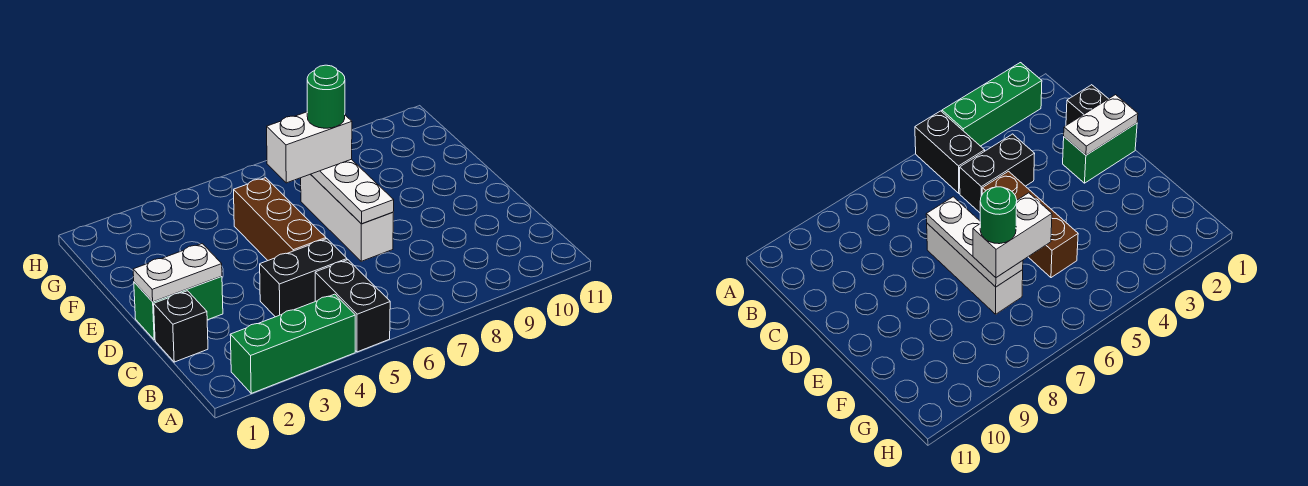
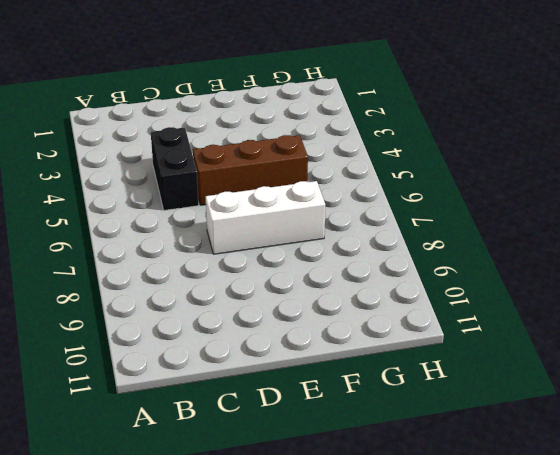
none -> green brick A2:A4 level 1
none -> black brick A5:B5 level 1

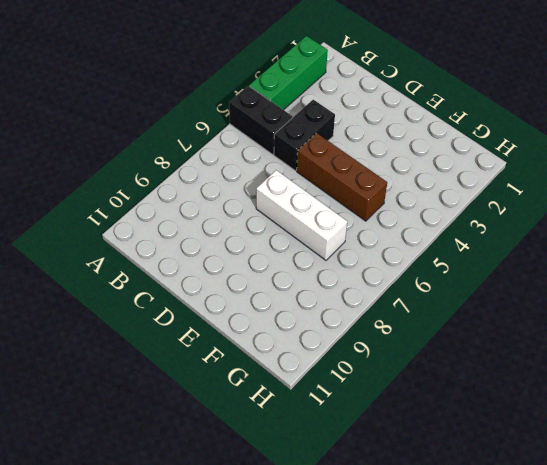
none -> black brick C1 level 1
none -> green brick D1:D2 level 1

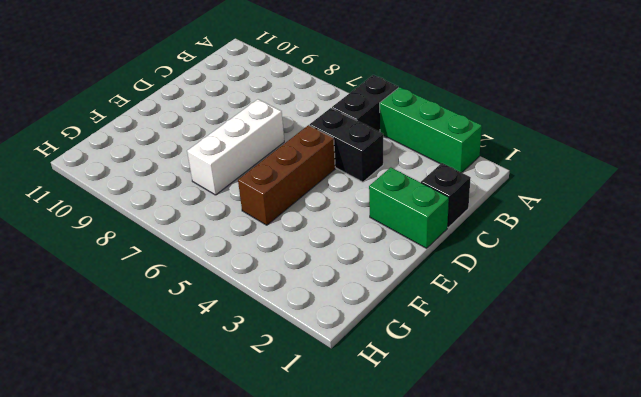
none -> white plate D1:D2 level 2
none -> white plate D7:F7 level 2

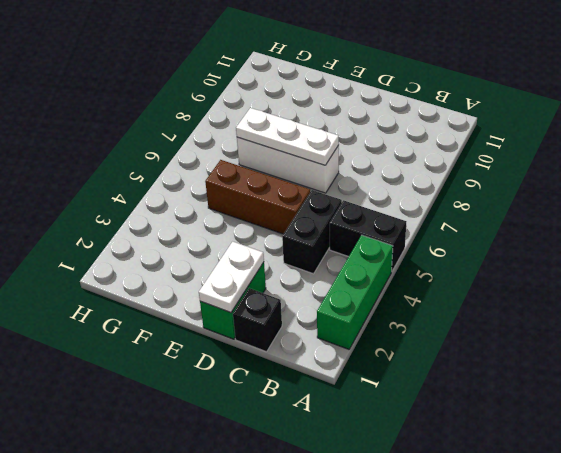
none -> white brick F6:F7 level 3
none -> green round brick F7 level 4

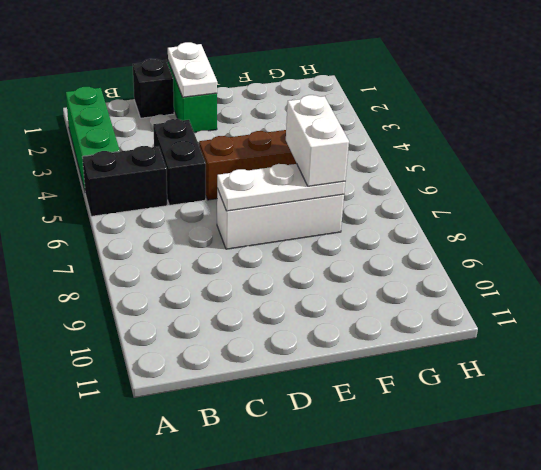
none -> green round brick F7 level 4

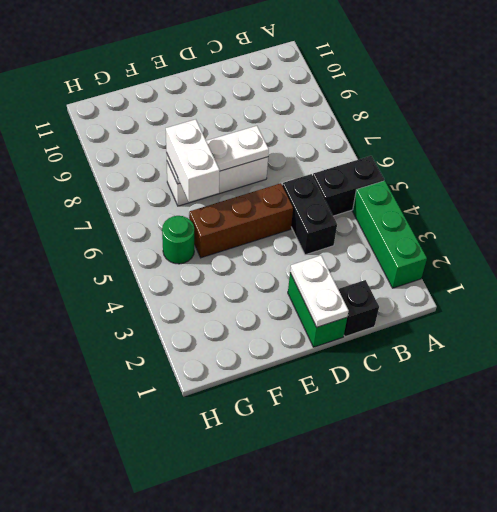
green round brick G5 level 1 -> green round brick F7 level 4

